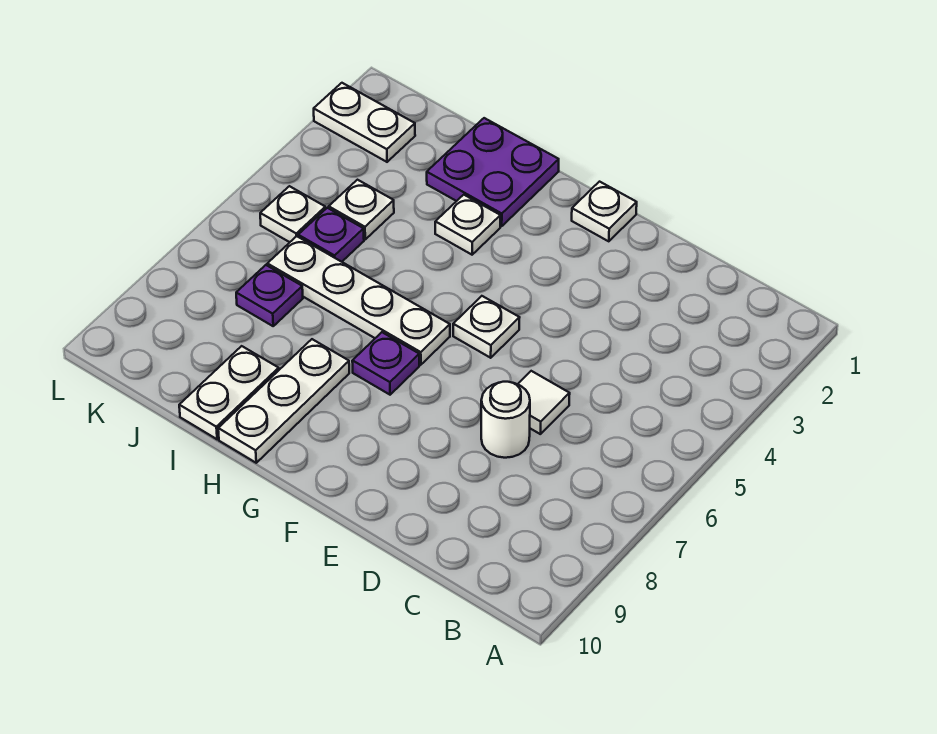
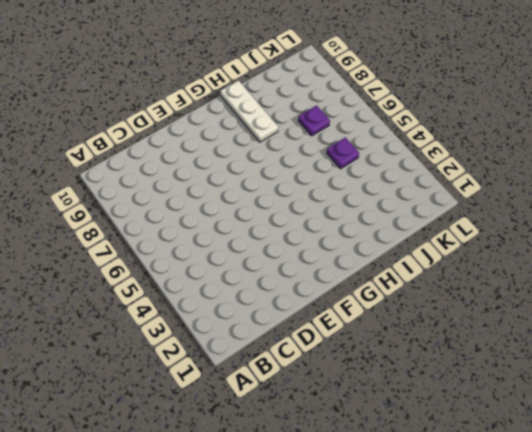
none -> white tile D6 level 1
none -> white round brick D7 level 1
none -> white plate F1 level 1

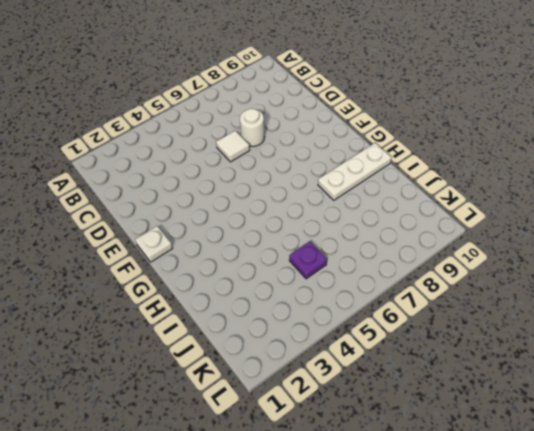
none -> white plate F5 level 1
none -> white plate G6:J6 level 1
none -> purple plate G7 level 1

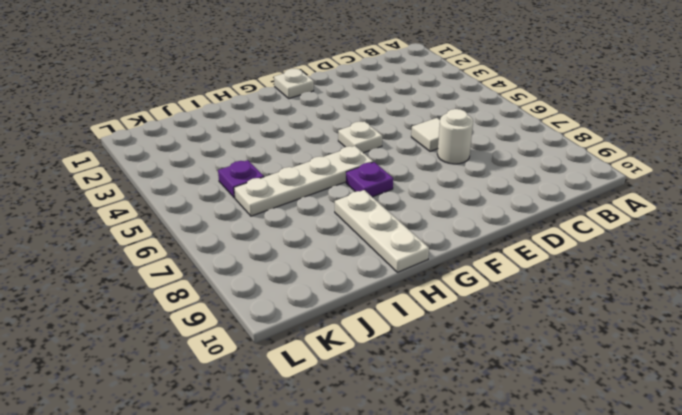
none -> purple plate H1:I2 level 1
none -> white plate H3 level 1
none -> white plate I9:I10 level 1

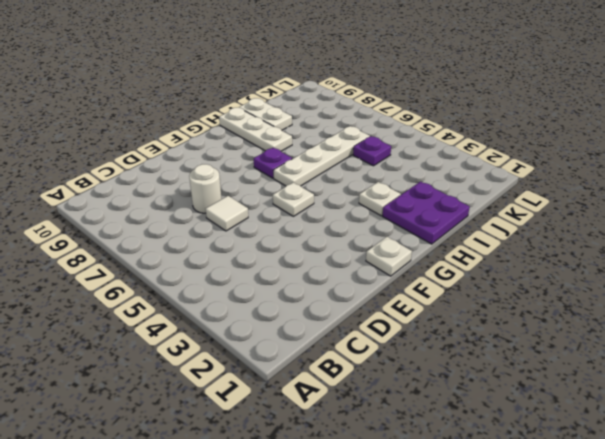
none -> white plate J4 level 1
none -> purple plate J7 level 1
none -> white plate K2:L2 level 1

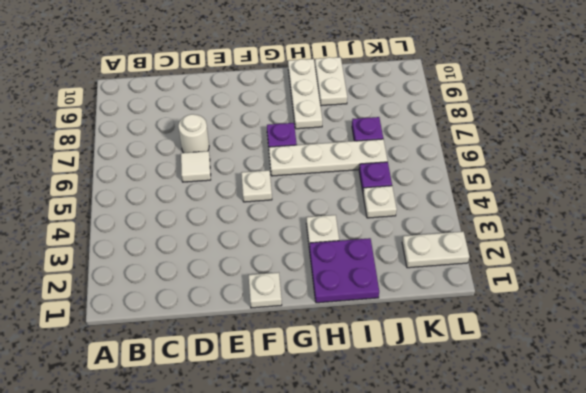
none -> white plate K5 level 1

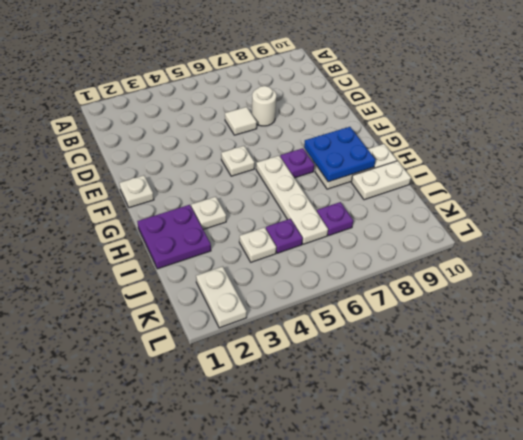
blue plate G8:H9 level 2 -> none
none -> white plate K5 level 1

